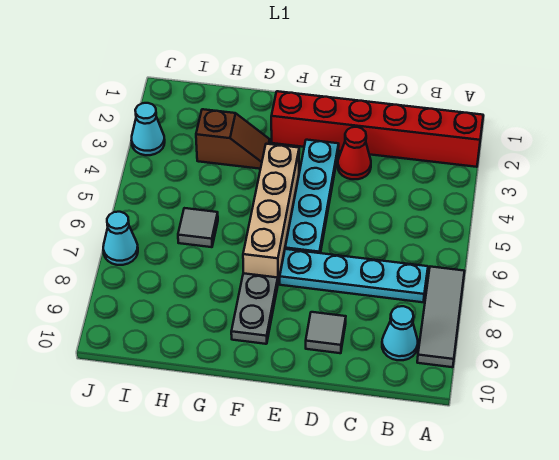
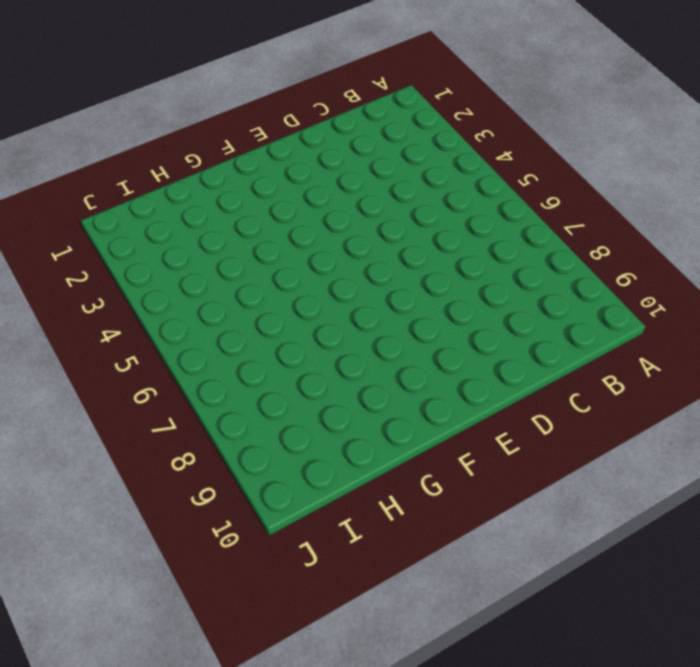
none -> red brick A2:F2 level 1
none -> grey tile A7:A9 level 1
none -> cyan plate B7:E7 level 1

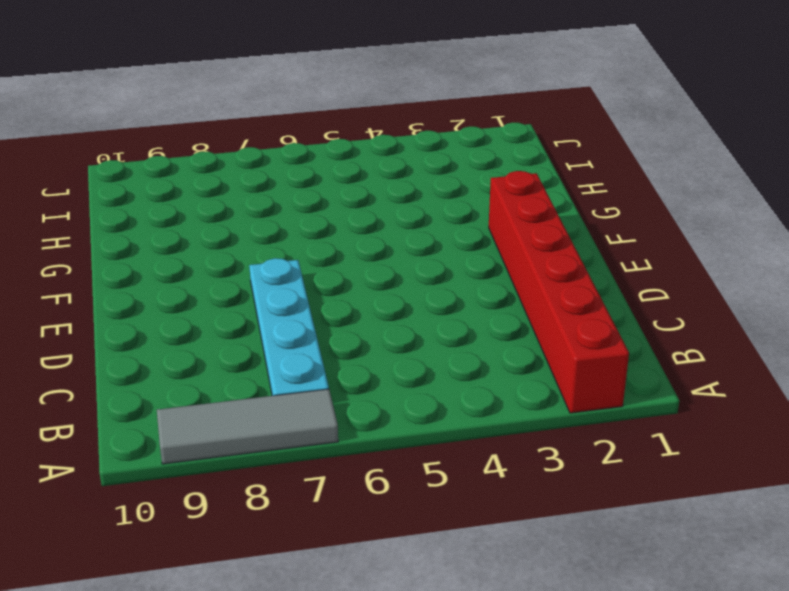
none -> cyan cone B9 level 1
none -> red cone D3 level 1
none -> grey tile D9 level 1

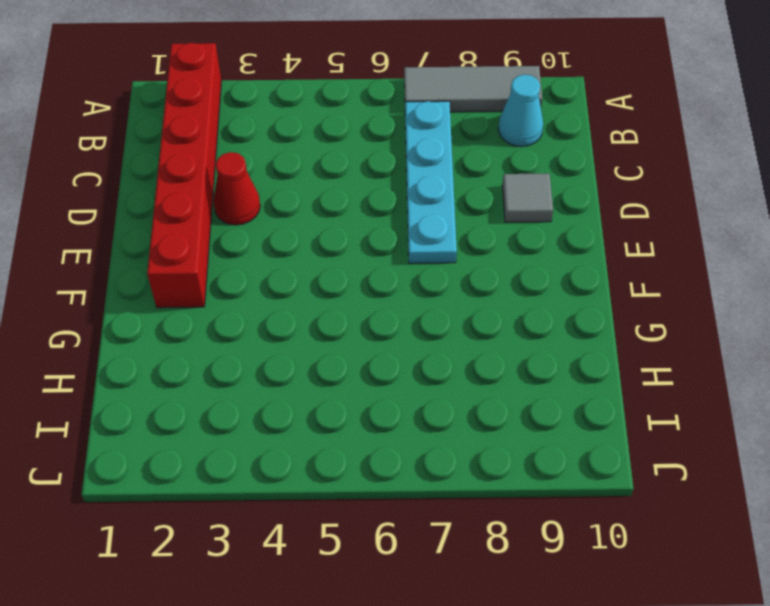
none -> cyan plate E3:E6 level 1
none -> tan brick F4:F7 level 1
none -> grey plate F8:F9 level 1

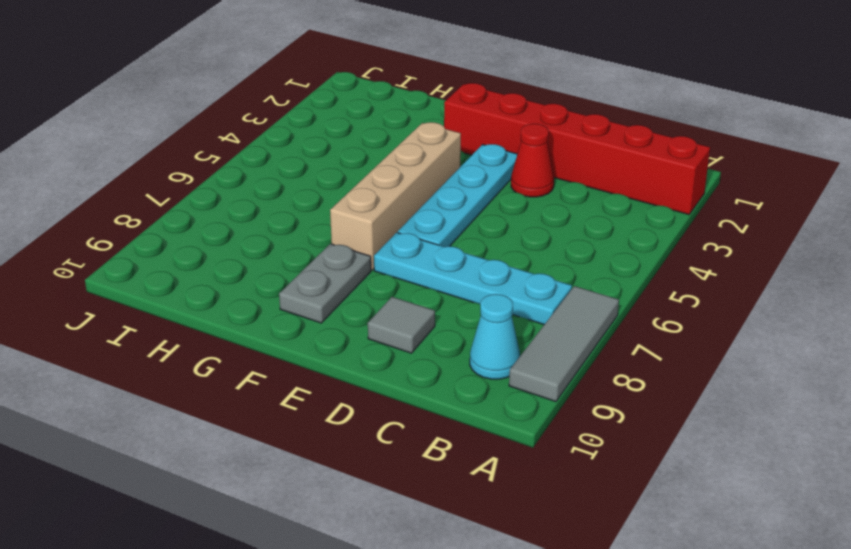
none -> brown slope G3:H3 level 1 top H
none -> grey tile H6 level 1
none -> cyan cone J3 level 1

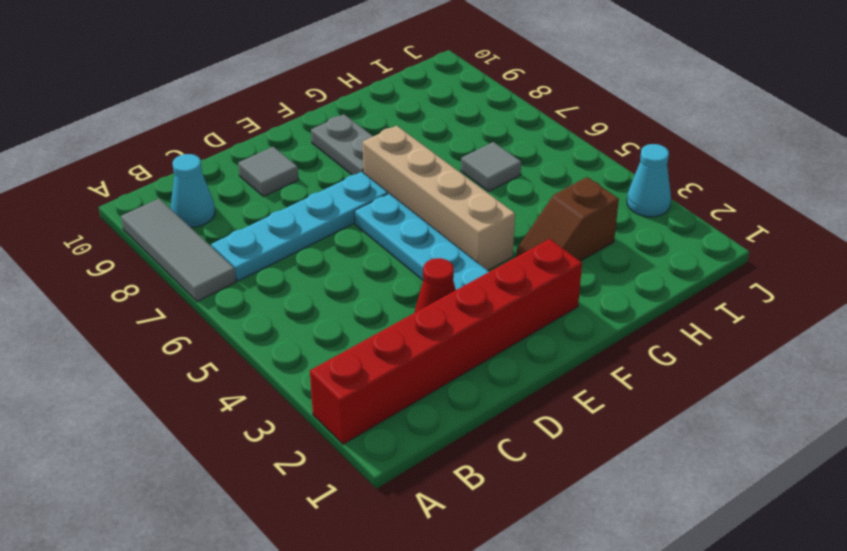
none -> cyan cone J7 level 1

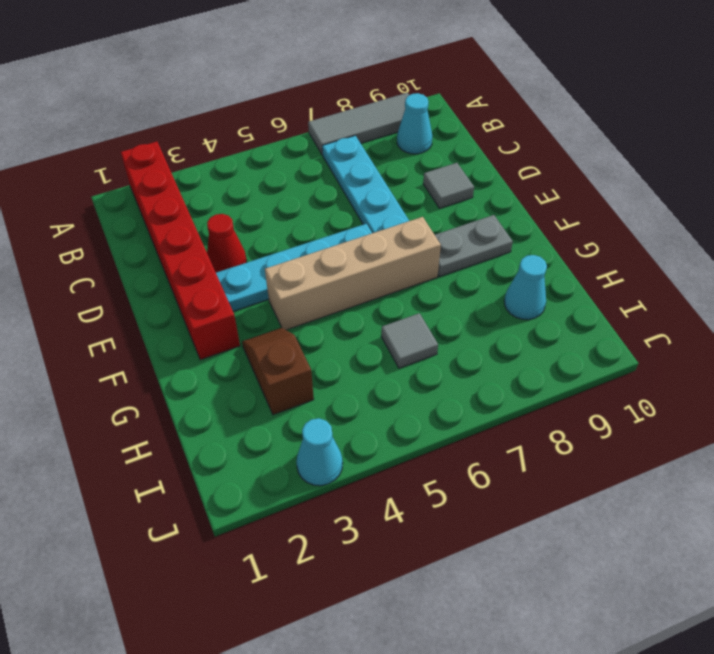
cyan cone H9 level 1 -> cyan cone J7 level 1

